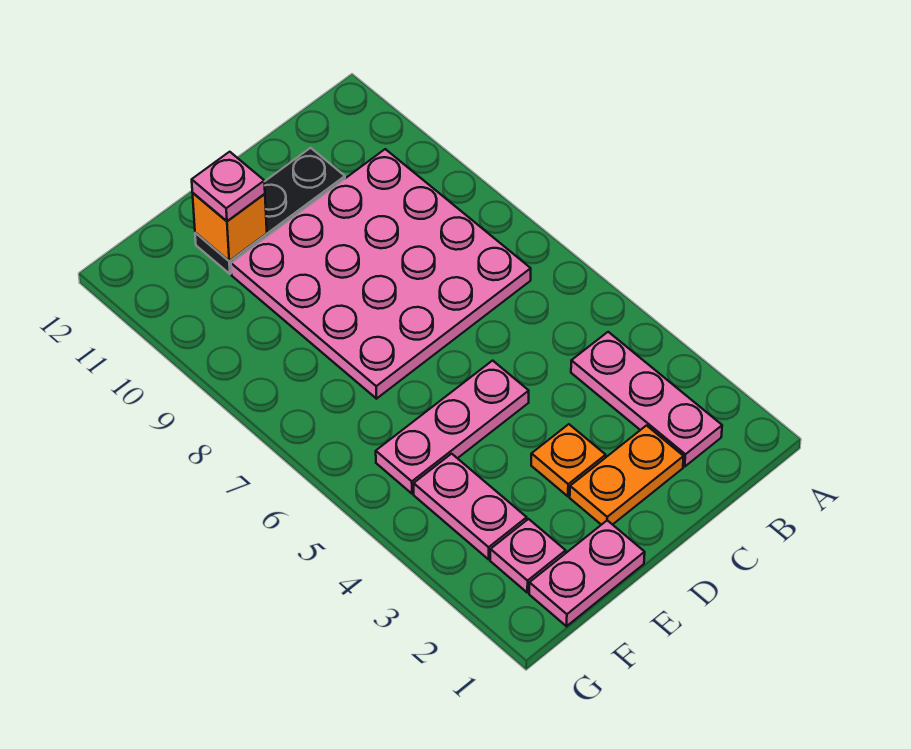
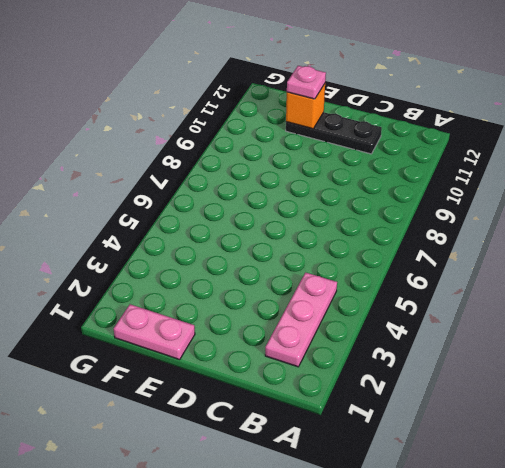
none -> pink plate B7:E10 level 1
none -> orange plate C2:D2 level 1

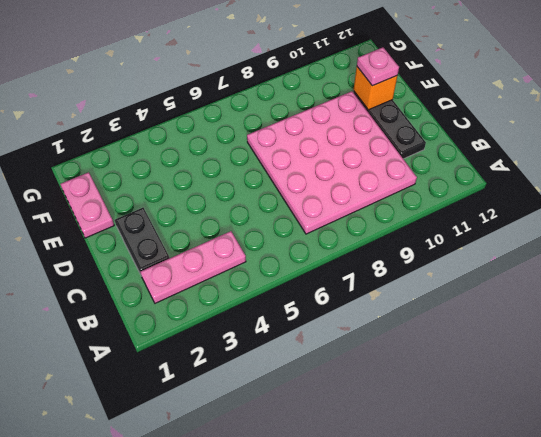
black plate C2:D2 level 1 -> orange plate C2:D2 level 1
none -> orange plate D3 level 1
none -> pink plate D5:F5 level 1

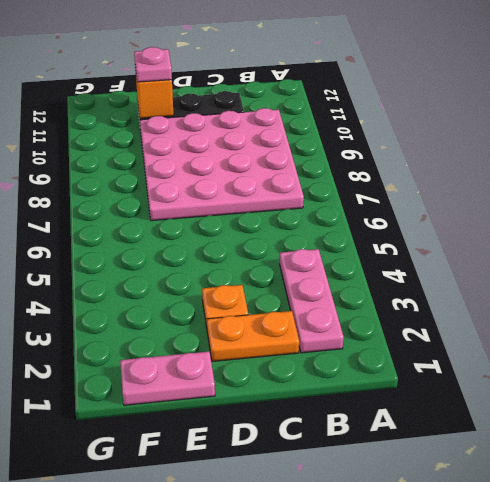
none -> pink plate D5:F5 level 1
none -> pink plate F2 level 1

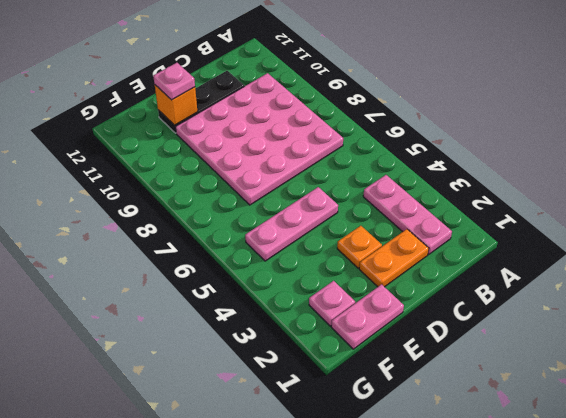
none -> pink plate F3:F4 level 1

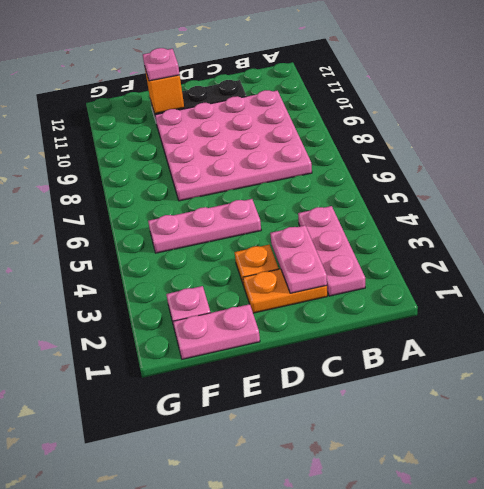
pink plate C2:C3 level 2 -> pink plate F3:F4 level 1

